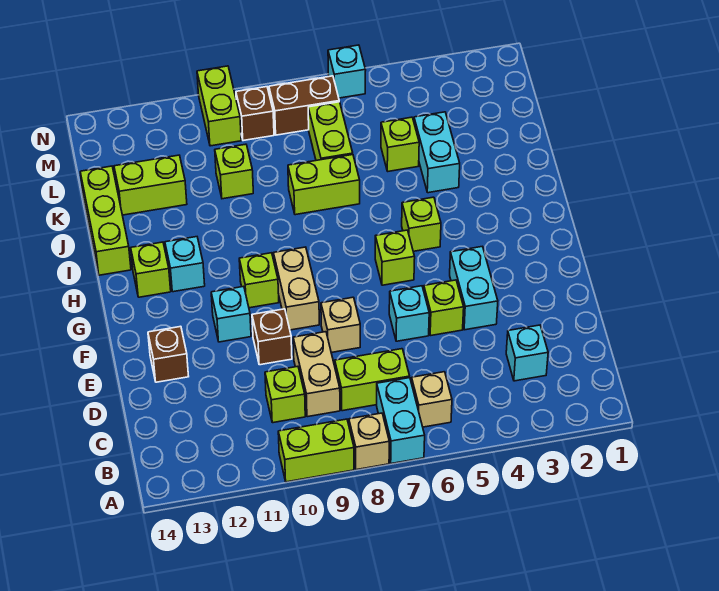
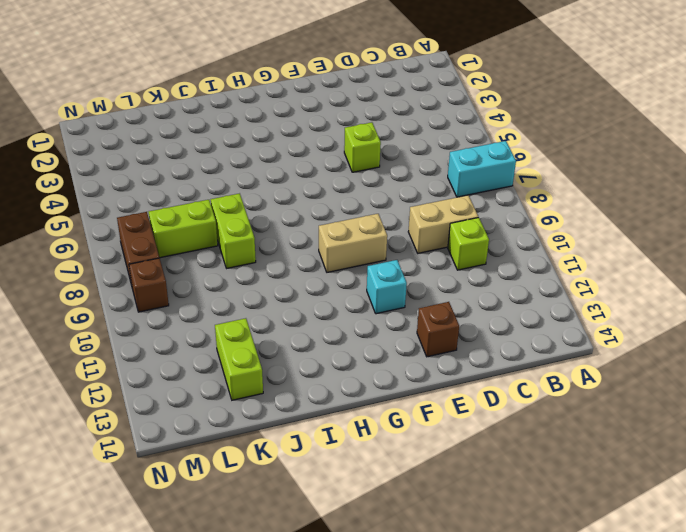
none -> tan brick A8 level 1
none -> lime brick A9:A10 level 1
none -> tan brick B6 level 1
none -> cyan brick C3 level 1

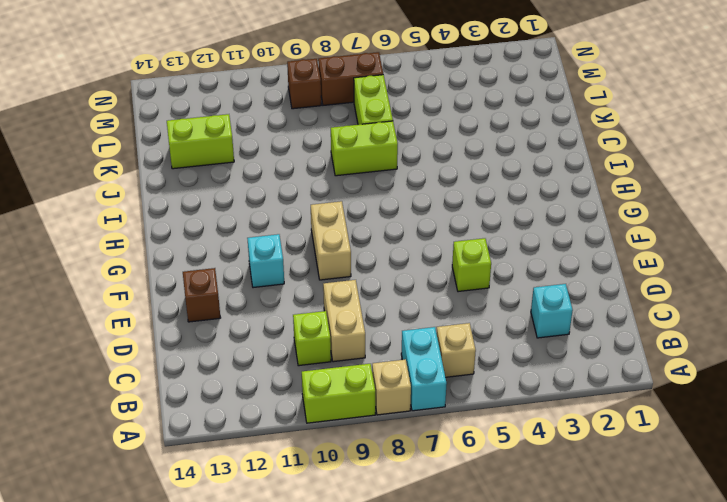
none -> lime brick C7:C8 level 1
none -> cyan brick E4:F4 level 1
none -> cyan brick E6 level 1
none -> tan brick E8 level 1

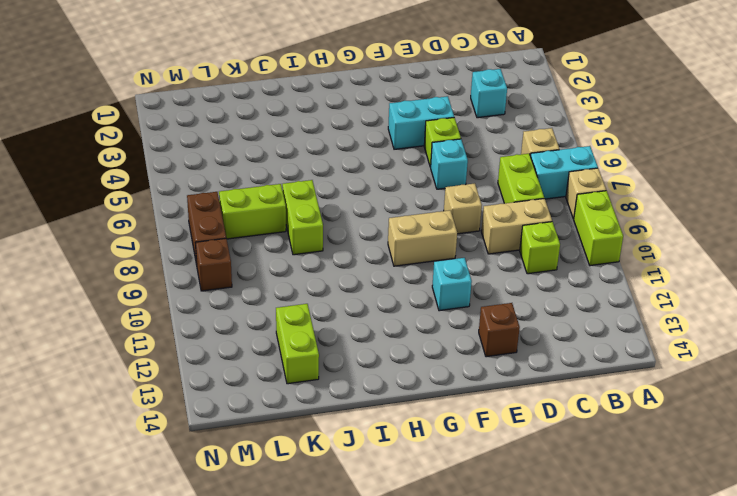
none -> brown brick E10 level 1
none -> lime brick G6 level 1
none -> lime brick G10 level 1
none -> lime brick H5 level 1

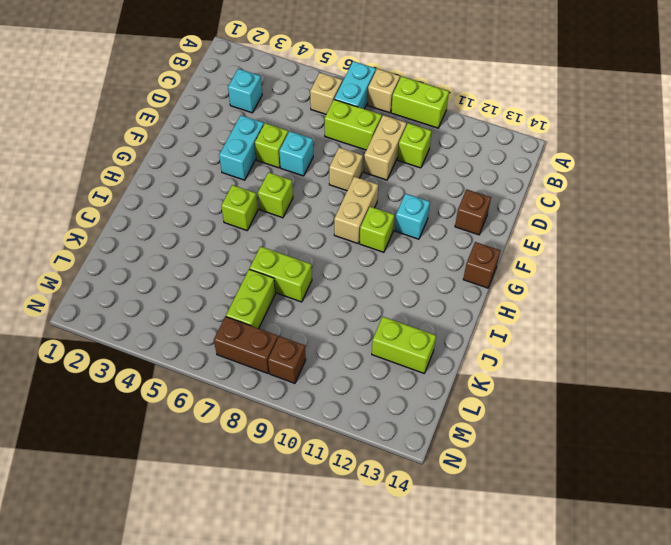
brown brick G14 level 1 -> brown brick E10 level 1
none -> cyan brick H12 level 1
none -> lime brick H13 level 1
none -> lime brick I14:K14 level 1
none -> cyan brick J4:K4 level 1

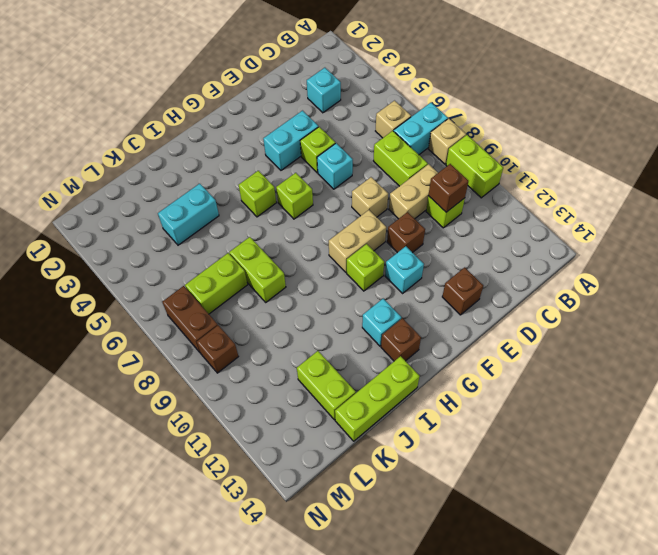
brown brick C10 level 2 -> none
brown brick H13 level 1 -> lime brick H13 level 1
none -> lime brick K5 level 1
none -> lime brick K10 level 1
none -> lime brick M10:N10 level 1
none -> cyan brick N6 level 1

